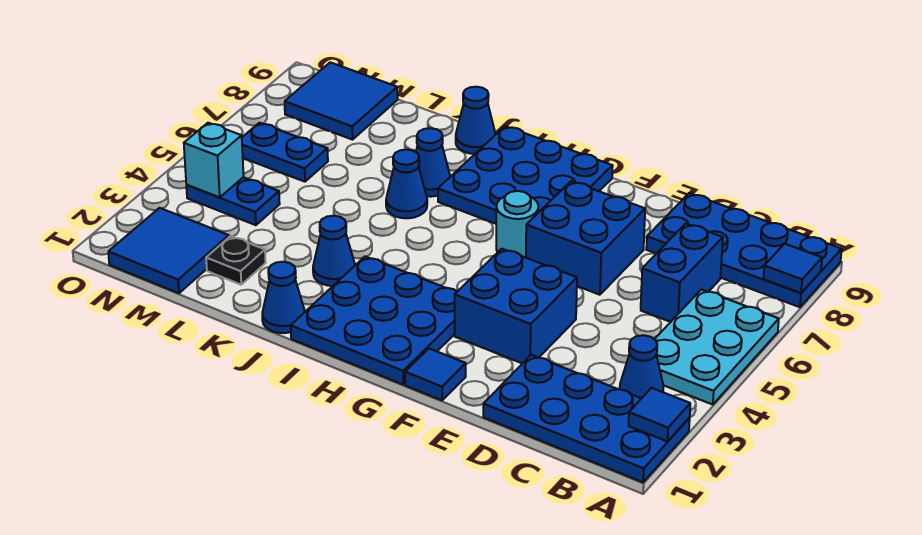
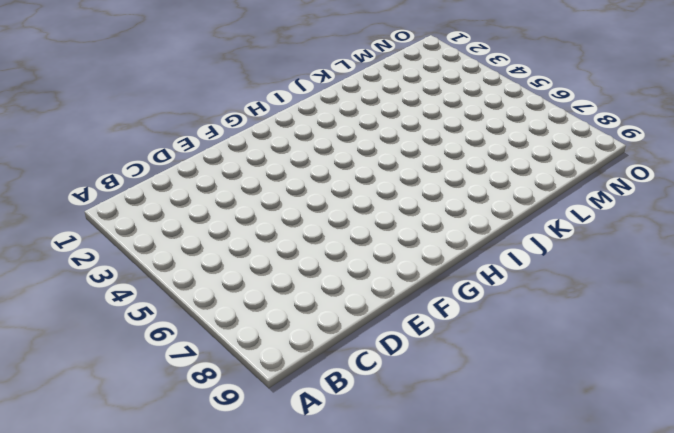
none -> blue plate A1:D2 level 1
none -> cyan plate A4:B6 level 1
none -> blue plate A8:D9 level 1

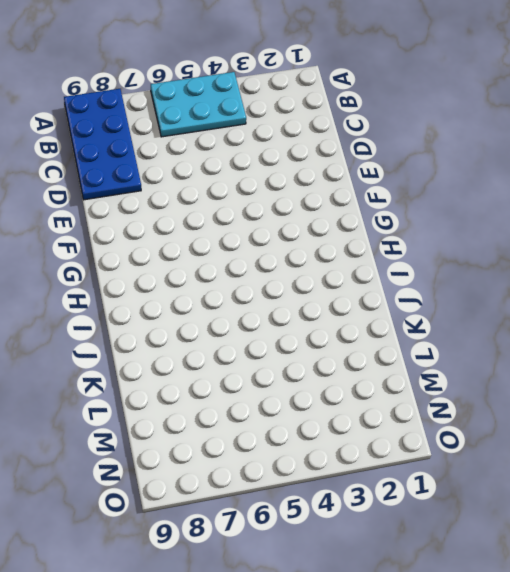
none -> blue plate A1:D2 level 1
none -> blue cone B3 level 1
none -> blue brick C6:C7 level 1

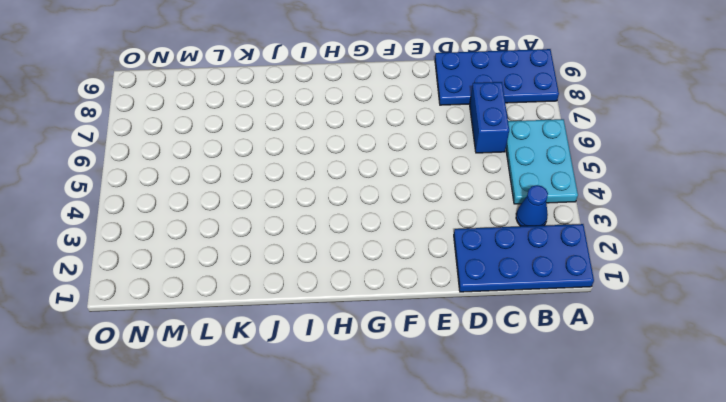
none -> blue brick E3:F4 level 1
none -> blue brick E6:F7 level 1
none -> blue tile F1 level 1

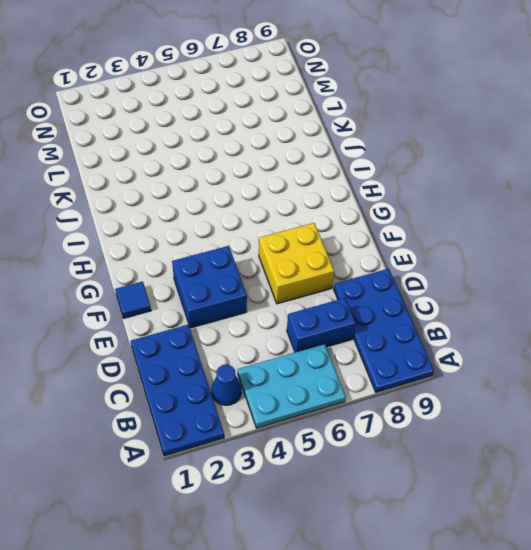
yellow brick E6:F7 level 1 -> blue brick E6:F7 level 1
none -> blue plate G1:I3 level 1
none -> cyan round brick G6 level 1
none -> blue plate G7:I9 level 1

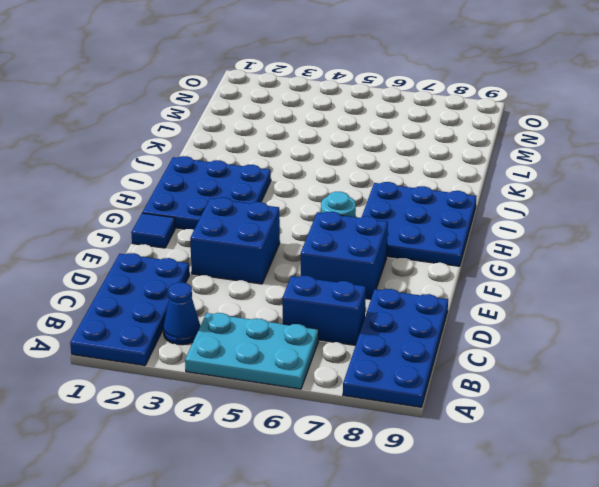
none -> blue cone J1 level 1
none -> blue cone J3 level 1
none -> blue cone J6 level 1

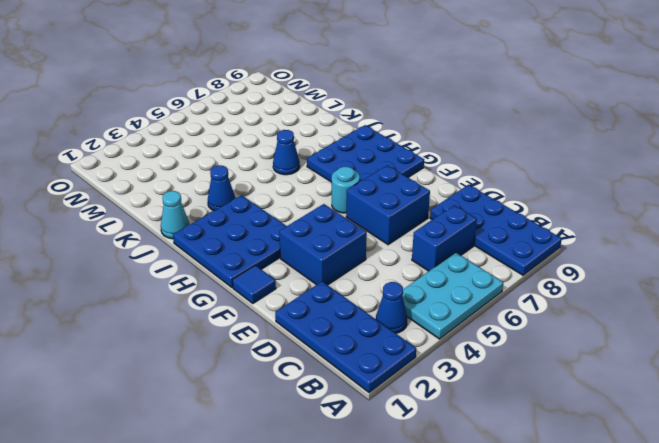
cyan cone J1 level 1 -> blue cone J1 level 1
none -> blue cone J7 level 1
none -> blue cone J9 level 1
none -> black plate L2 level 1

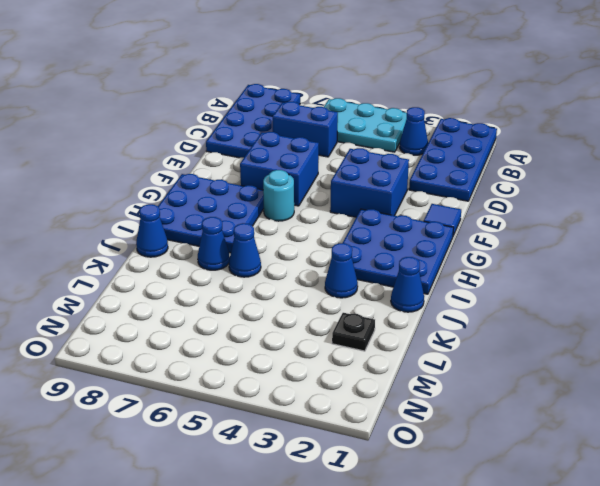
none -> blue tile M1:N2 level 1
none -> blue plate M4:N4 level 1
none -> blue plate M6:N6 level 1

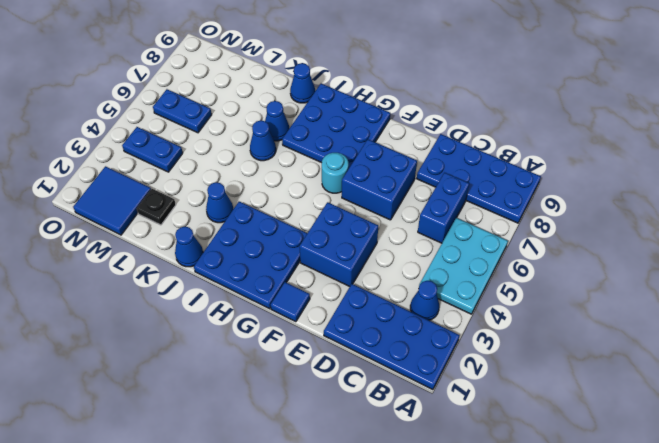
none -> blue tile M8:N9 level 1
none -> blue tile A2 level 2
none -> blue tile A8 level 2

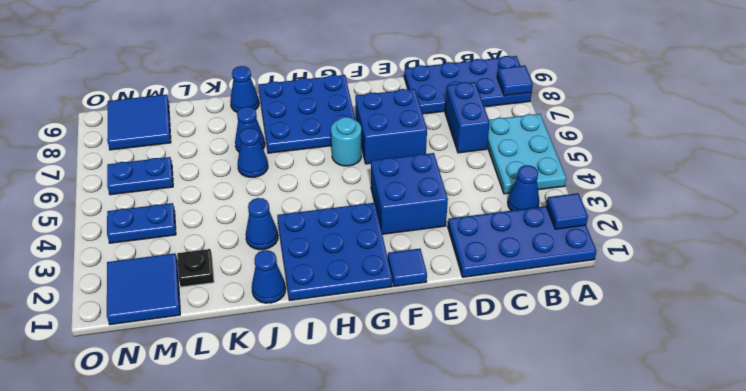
none -> cyan brick N4 level 2

